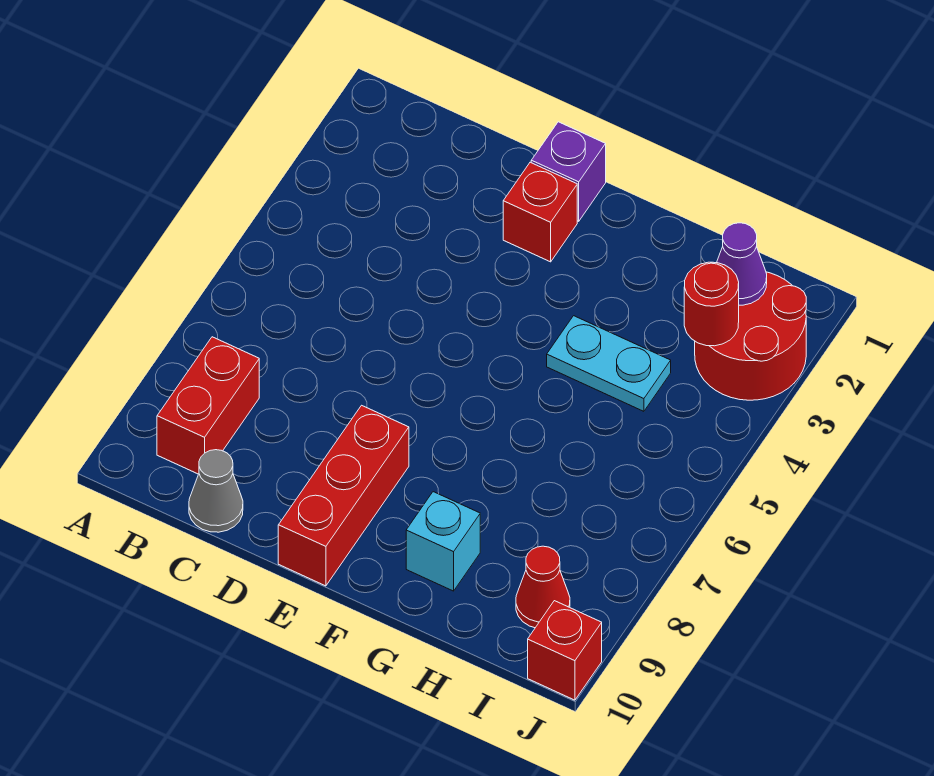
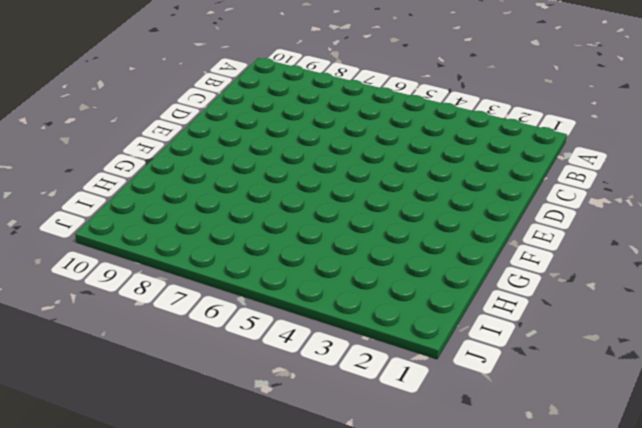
none -> red brick B8:B9 level 1
none -> grey cone C10 level 1
none -> purple brick E1 level 1

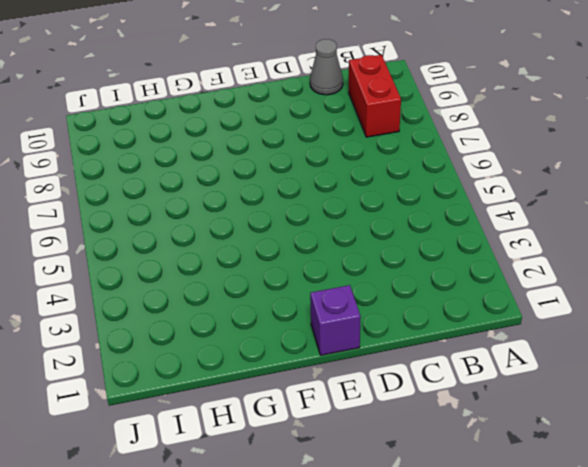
none -> red brick E2 level 1
none -> red brick E8:E10 level 1
none -> cyan plate G4:H4 level 1

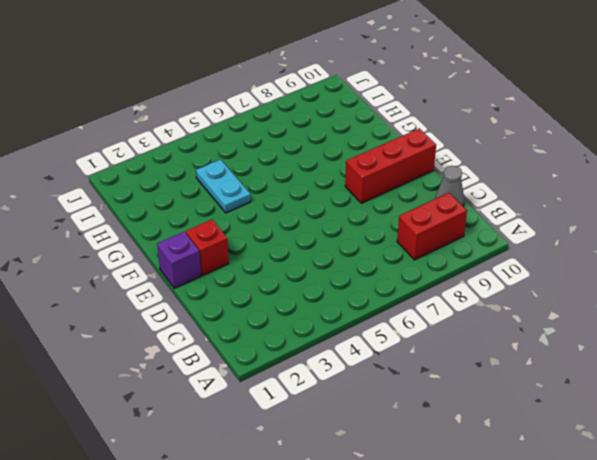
none -> cyan brick G9 level 1
none -> red round brick I2:J3 level 1
none -> red cone I9 level 1

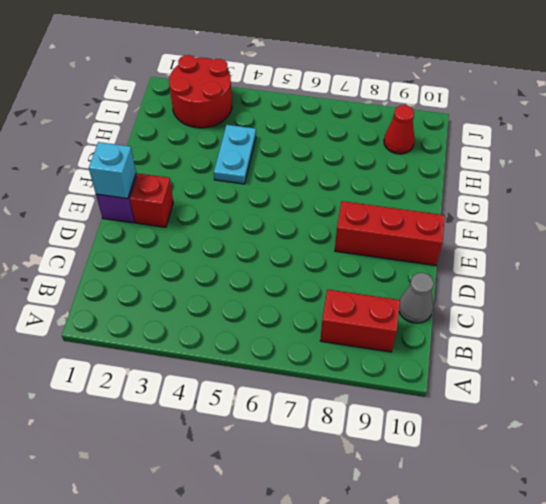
cyan brick E1 level 2 -> cyan brick G9 level 1
none -> red brick J10 level 1
none -> purple cone I2 level 2
none -> red round brick I3 level 2

